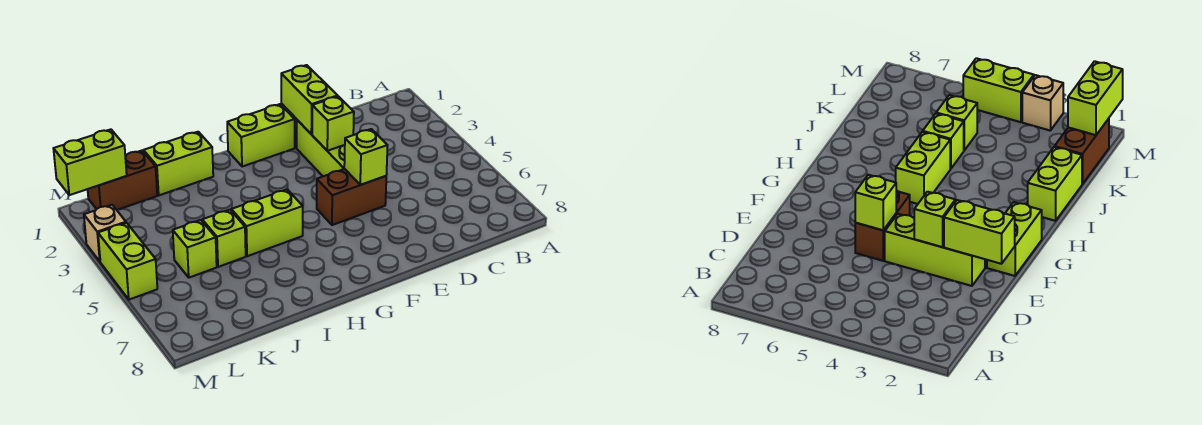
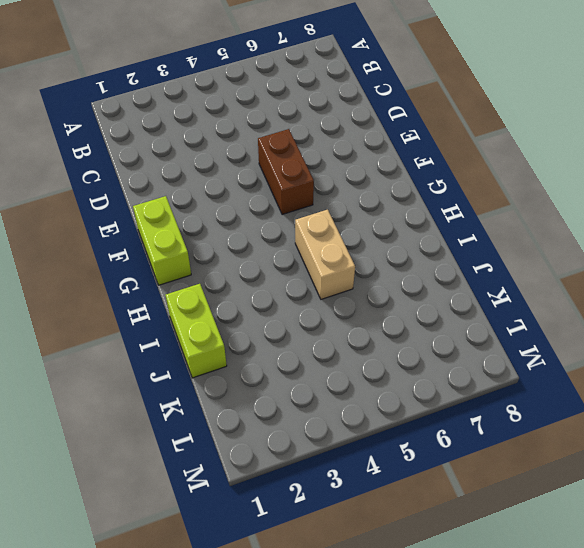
tan brick H5:I5 level 1 -> lime brick H5:I5 level 1
none -> lime brick E2:E4 level 1
none -> lime brick J5 level 1
none -> brown brick K1:L1 level 1

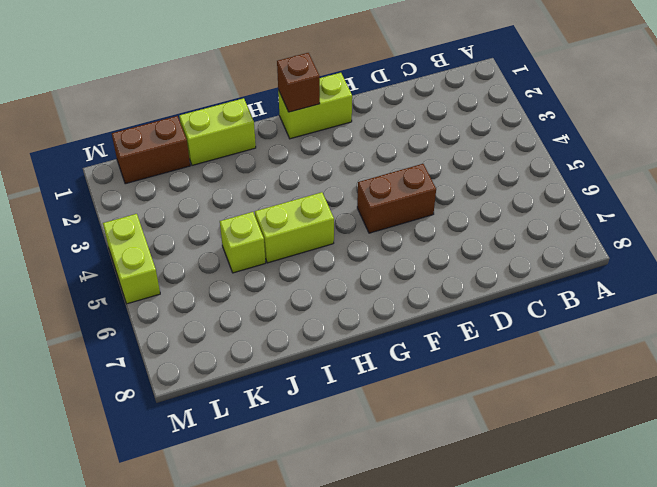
brown brick G1 level 2 -> none
none -> lime brick E2:E4 level 1
none -> lime brick K5 level 1
none -> tan brick M3 level 1

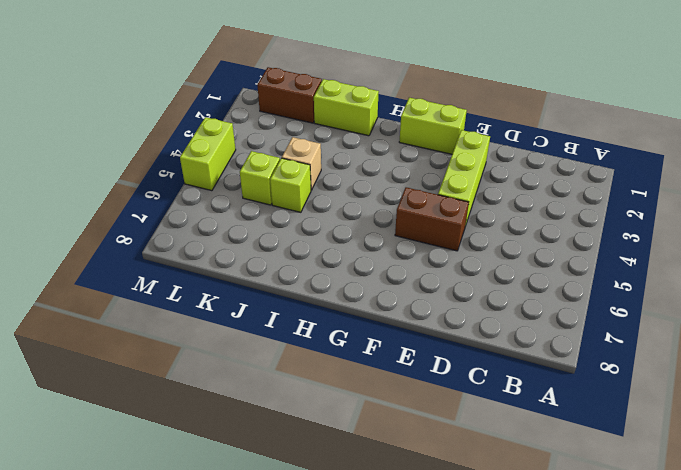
tan brick J4 level 1 -> tan brick M3 level 1
none -> lime brick H5:I5 level 1
none -> lime brick E1:E2 level 2
none -> lime brick E3 level 2

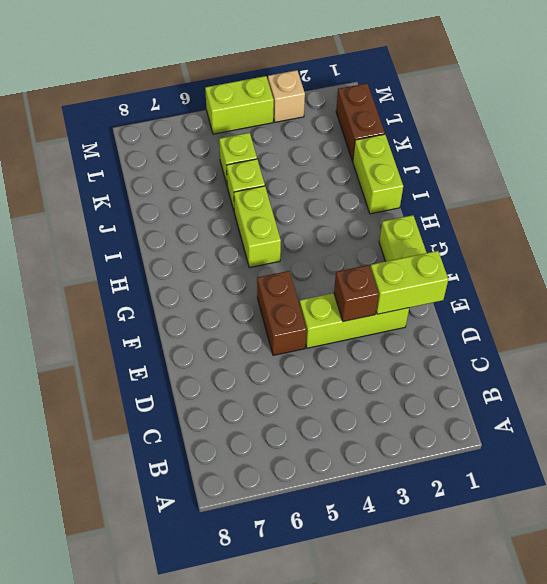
brown brick E3 level 2 -> lime brick E3 level 2
none -> lime brick E5 level 2
none -> lime brick L1:M1 level 2

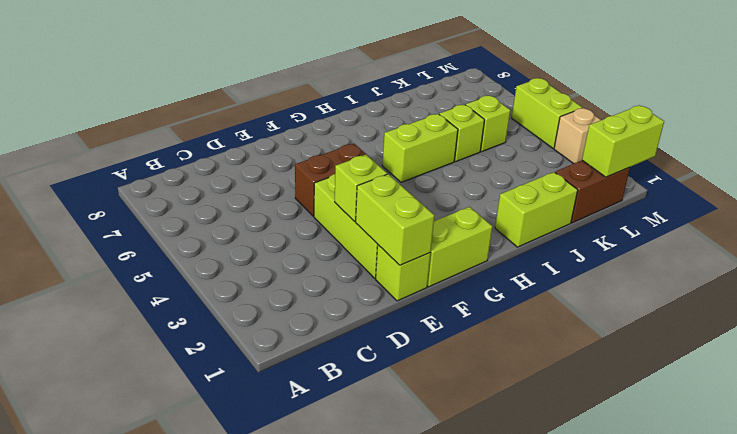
lime brick E1 level 1 -> lime brick E5 level 2

